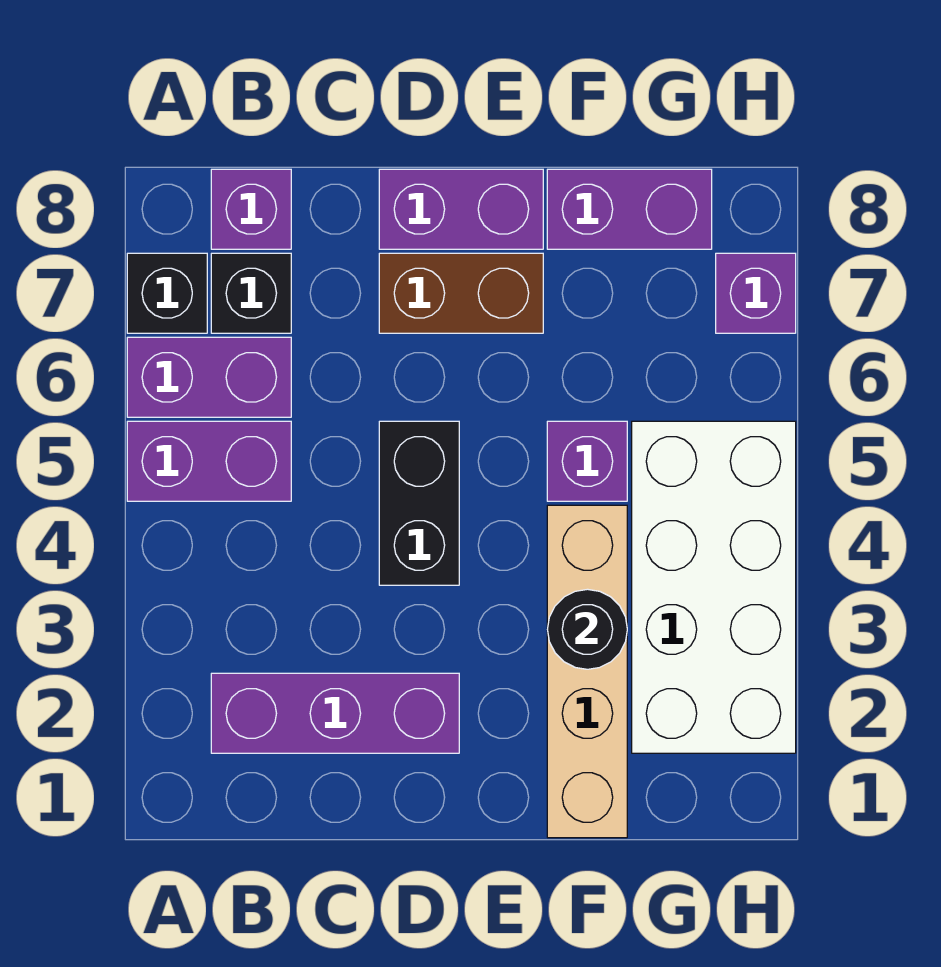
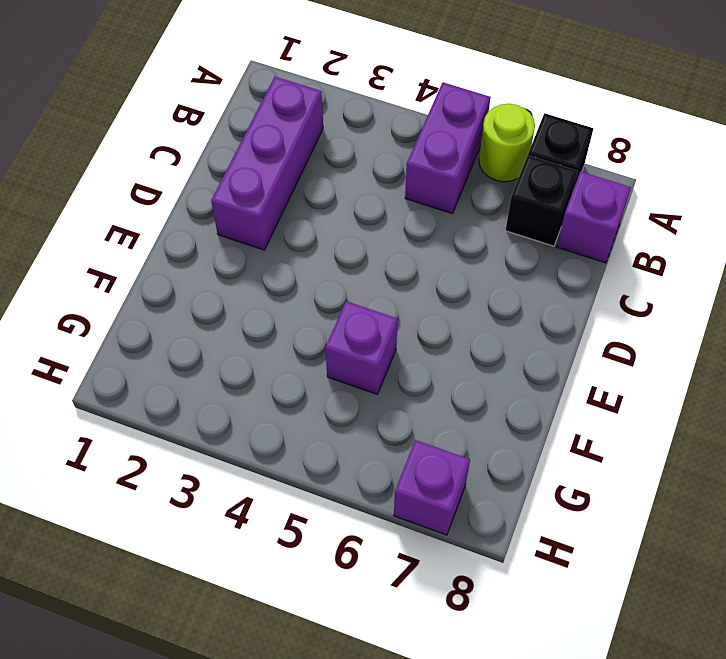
lime round brick A6 level 1 -> purple brick A6:B6 level 1
none -> black brick D4:D5 level 1
none -> brown brick D7:E7 level 1
none -> purple brick D8:E8 level 1

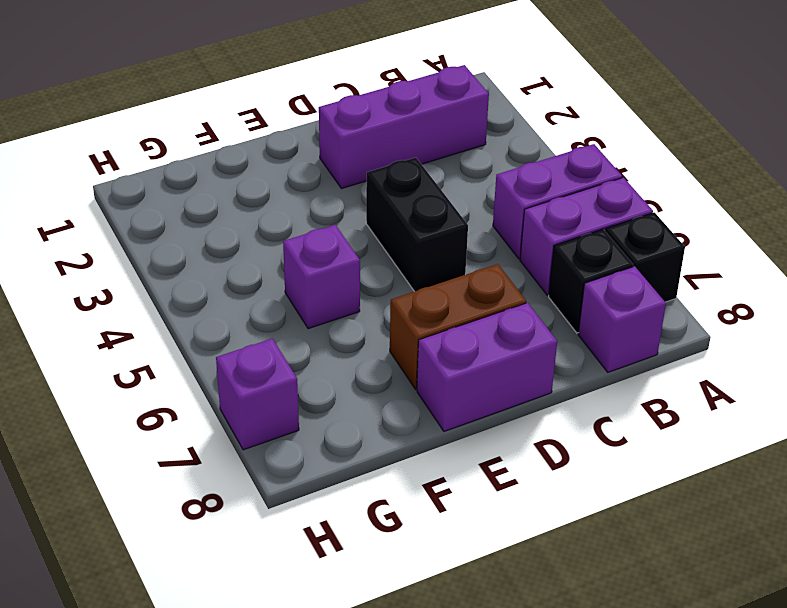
none -> tan brick F1:F4 level 1
none -> purple brick F8:G8 level 1
none -> white brick G2:H5 level 1

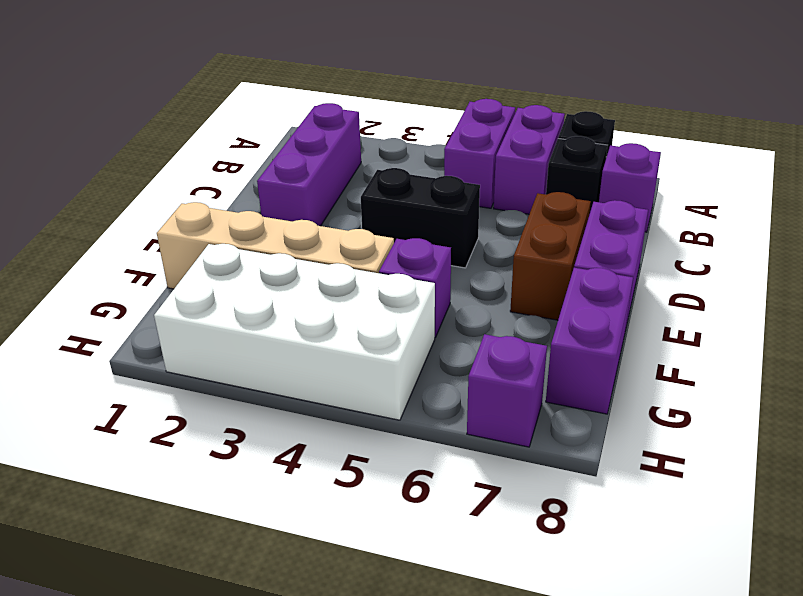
none -> black round brick F3 level 2

